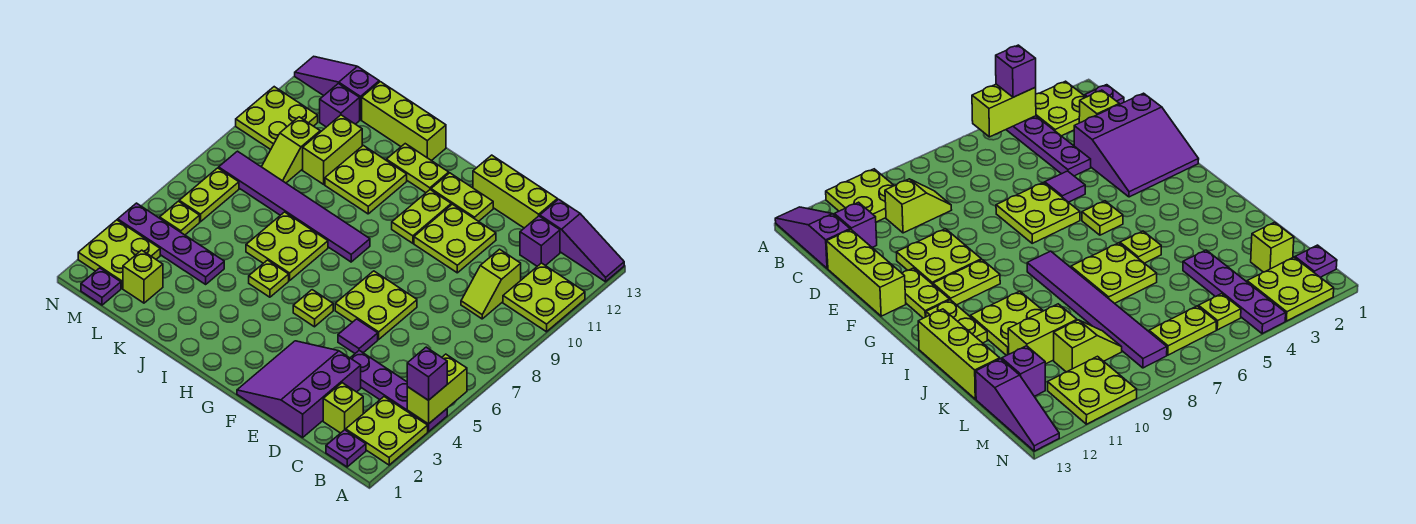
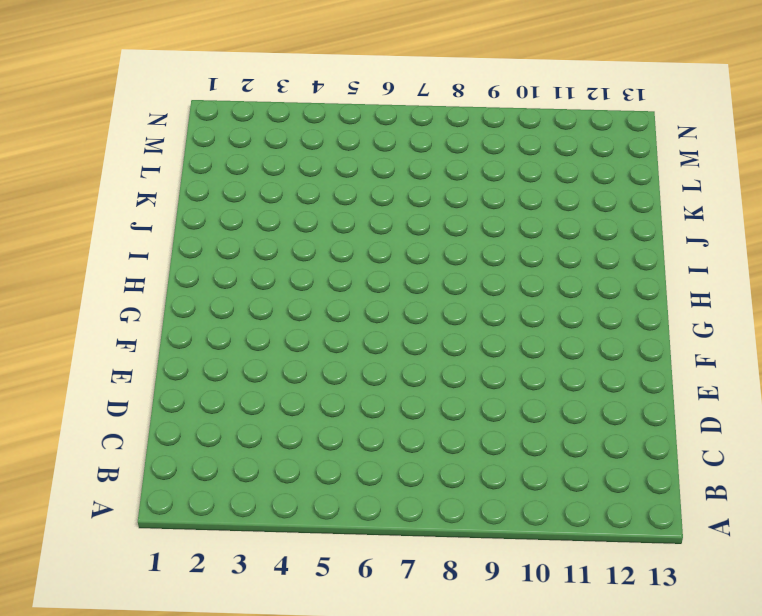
none -> lime plate A2:B3 level 1
none -> purple plate A4:D4 level 1
none -> lime plate A10:B11 level 1
none -> purple slope A13:C13 level 1 top C

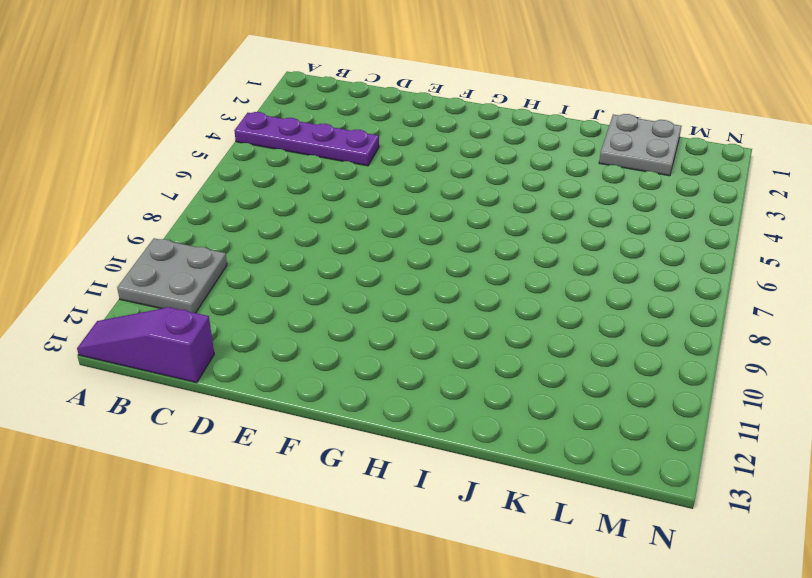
grey plate A10:B11 level 1 -> lime plate A10:B11 level 1
grey plate K1:L2 level 1 -> lime brick L2 level 1
none -> lime plate A2:B3 level 1
none -> purple plate B1 level 1
none -> lime brick C2 level 1
none -> lime slope C9:C10 level 1 top 10

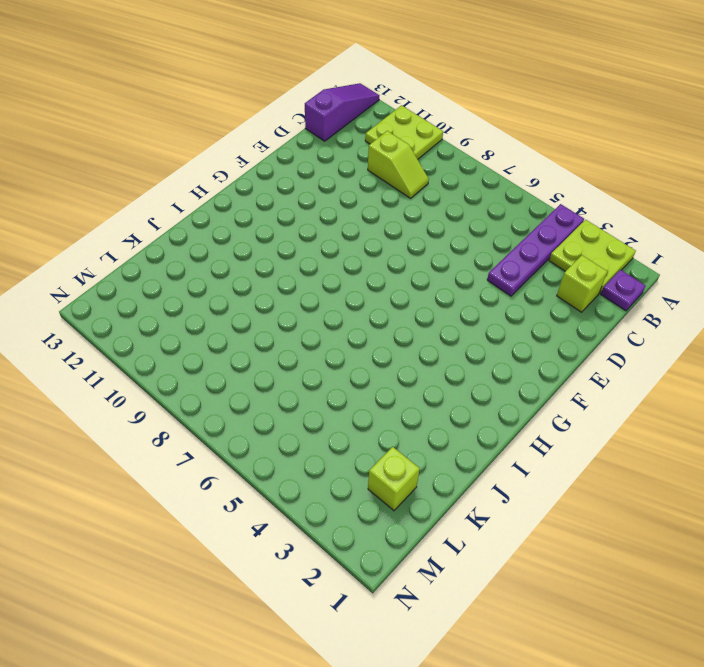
none -> purple brick C12 level 1
none -> purple slope D1:F3 level 1 top D
none -> lime brick D13:F13 level 1
none -> purple tile E5 level 1

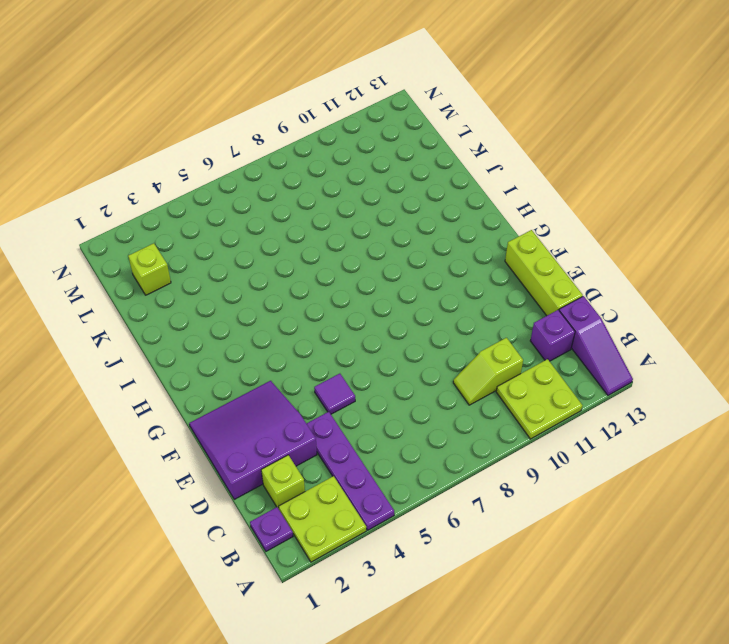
none -> lime plate E6:F7 level 1
none -> lime plate E10:F11 level 1
none -> lime plate F12:G12 level 1
none -> lime plate G5 level 1

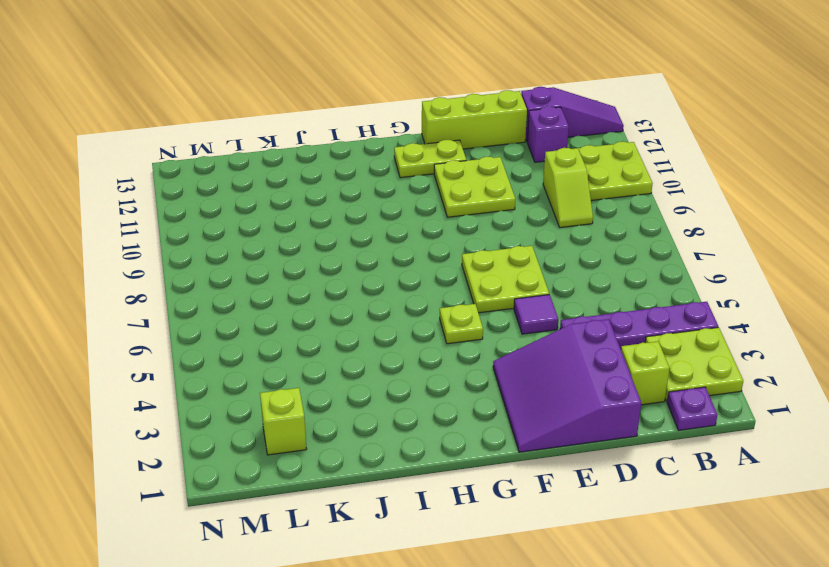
none -> lime plate G10:G11 level 1
none -> purple tile H8:M8 level 1
none -> lime plate H12:I12 level 1
none -> lime plate I5 level 1

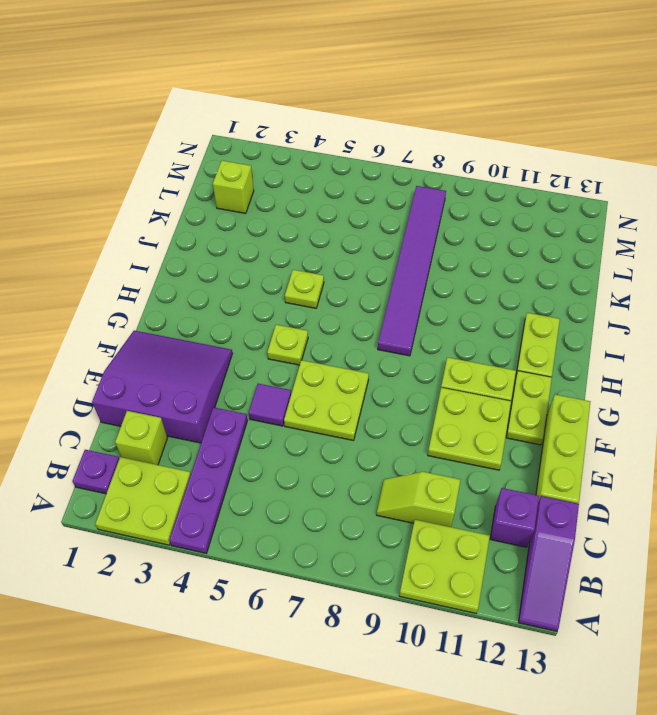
none -> lime plate I6:J7 level 1
none -> lime plate I10:J11 level 1
none -> lime brick I13:K13 level 1
none -> purple plate K4:N4 level 1

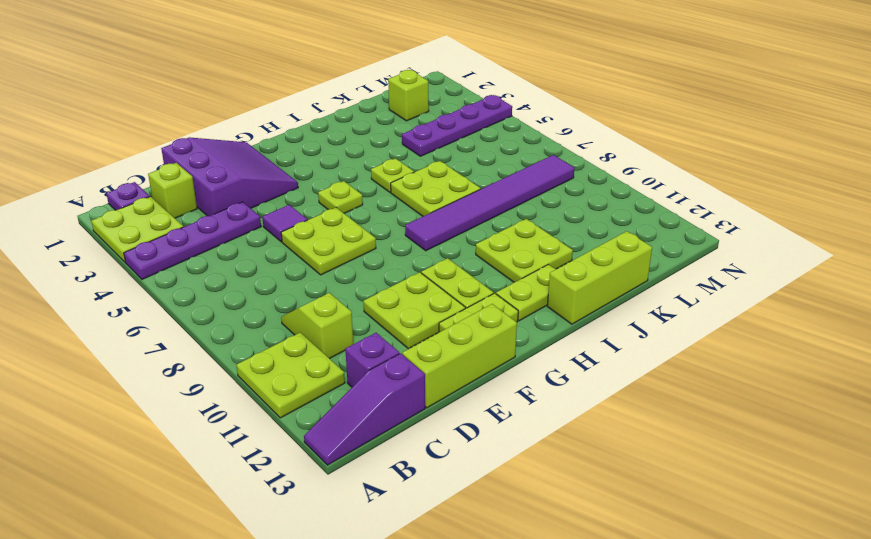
none -> lime brick K10:K11 level 1
none -> lime slope L9:L10 level 1 top 10
none -> purple brick L12 level 1
none -> purple slope L13:N13 level 1 top L

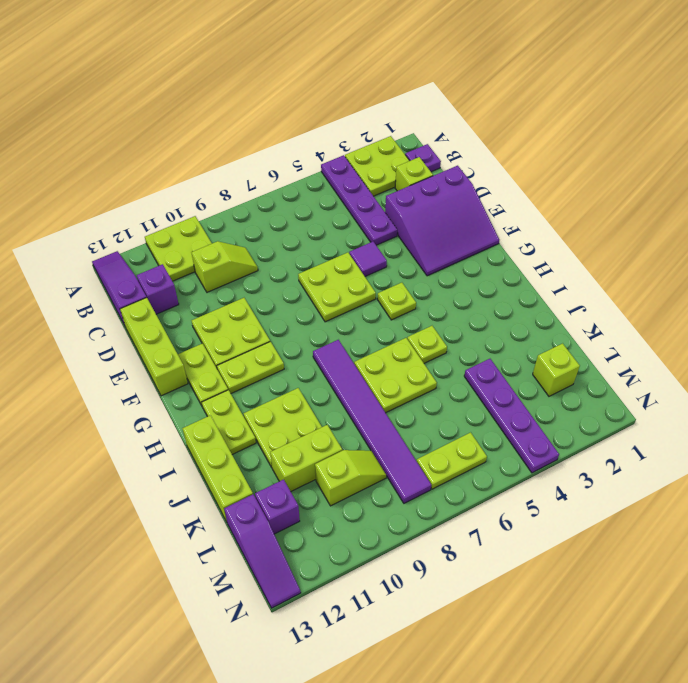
none -> purple plate M1 level 1
none -> lime plate M2:N3 level 1
none -> lime plate M5 level 1
none -> lime plate M10:N11 level 1

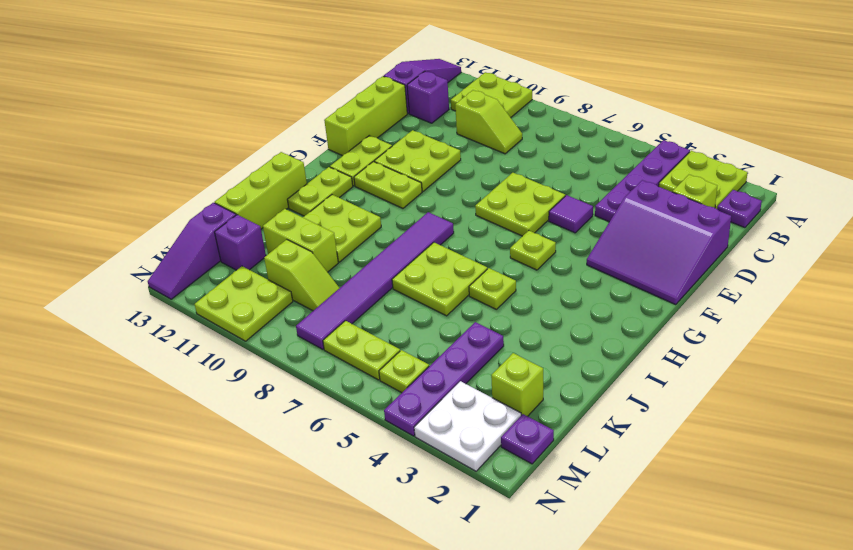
white plate M2:N3 level 1 -> lime plate M2:N3 level 1
none -> lime brick A4:A5 level 2
none -> purple brick A4 level 3

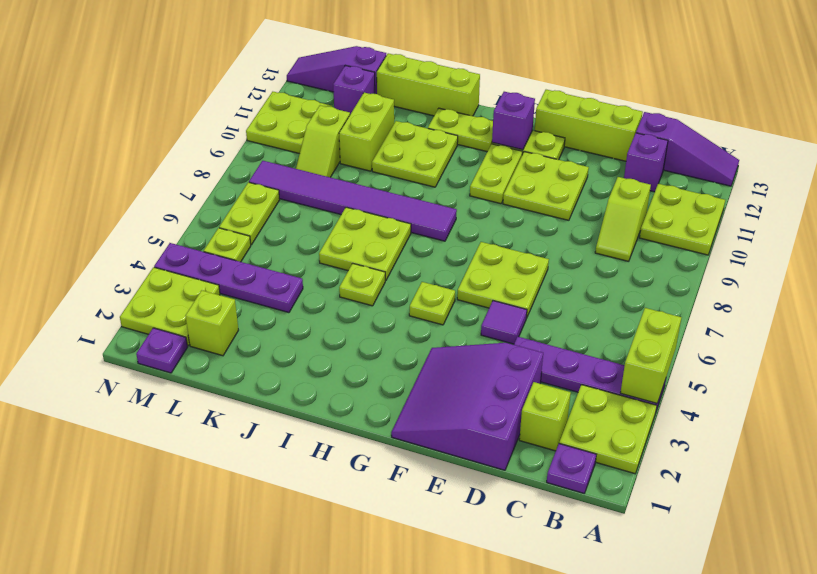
purple brick G12 level 2 -> purple brick A4 level 3

